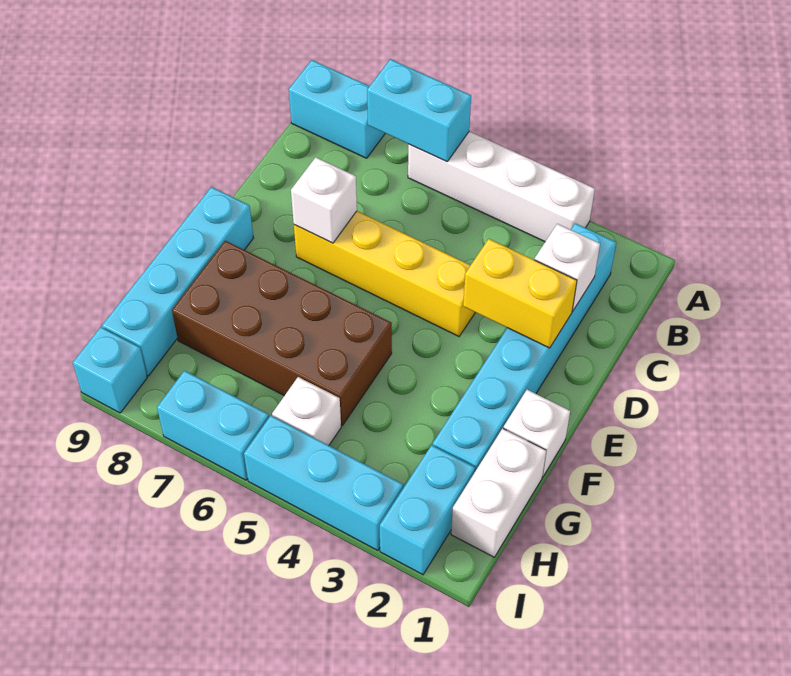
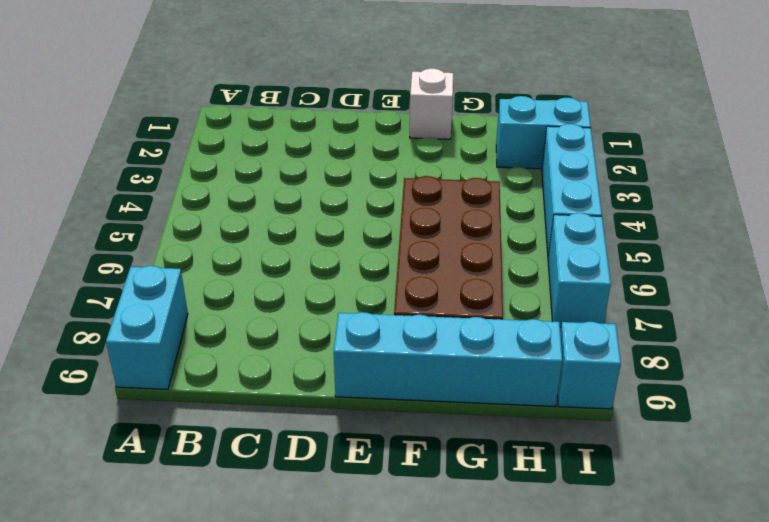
none -> white brick A3:A6 level 1
none -> cyan brick B2:G2 level 1
none -> yellow brick D4:D7 level 1

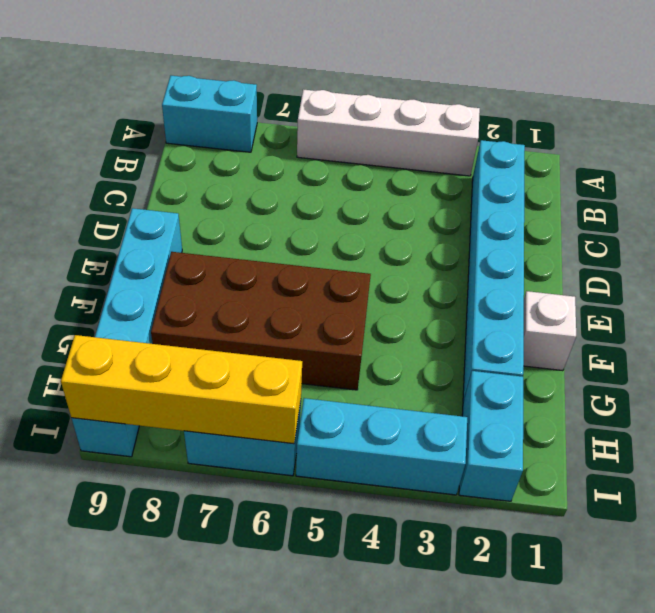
yellow brick I6:I9 level 2 -> yellow brick D4:D7 level 1
none -> white brick G1:H1 level 1
none -> white brick H5 level 1
none -> cyan brick A6:A7 level 2

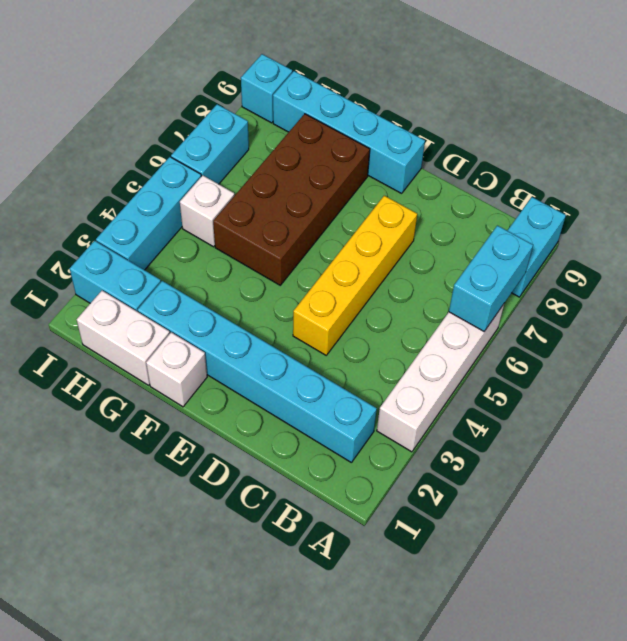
none -> white brick C2 level 2
none -> yellow brick D2:D3 level 2
none -> white brick D7 level 2

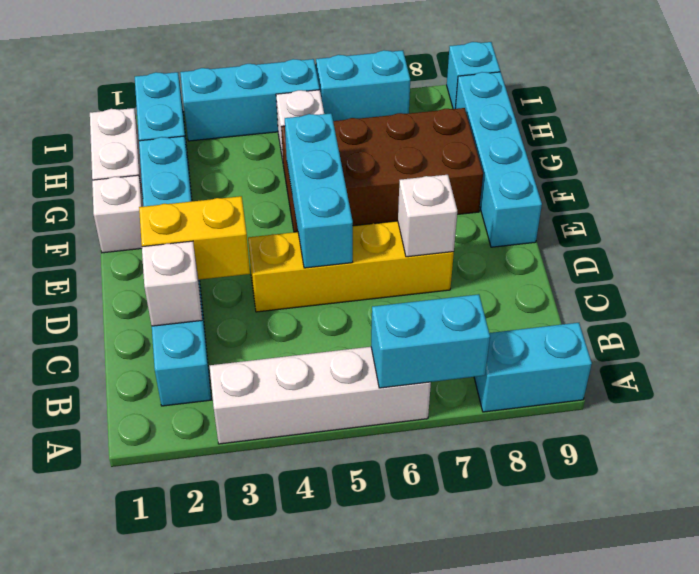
cyan brick D5:F5 level 2 -> none

